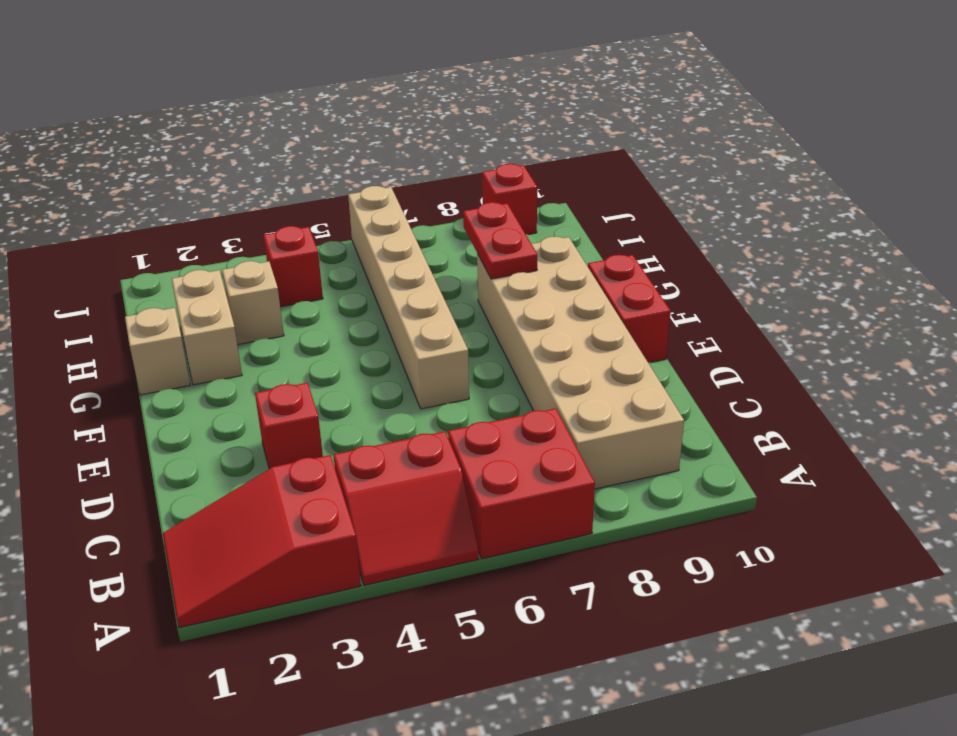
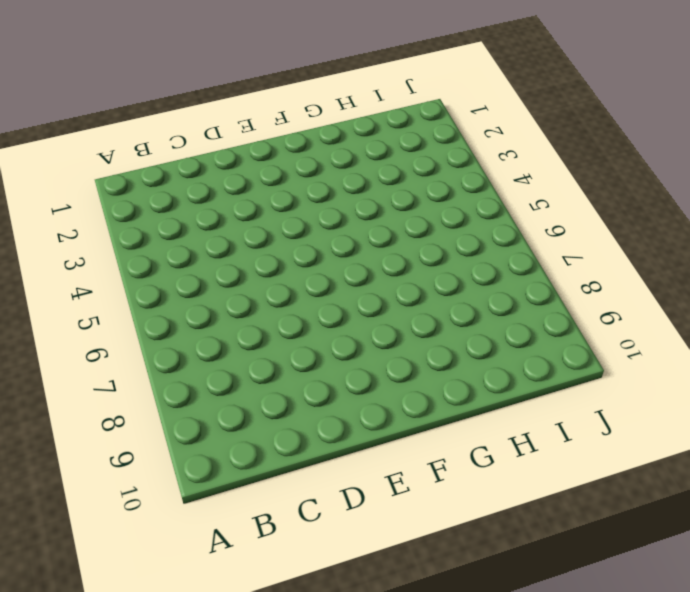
none -> red slope A1:B3 level 1 top 3
none -> red slope A4:B5 level 1 top B
none -> red brick A6:B7 level 1

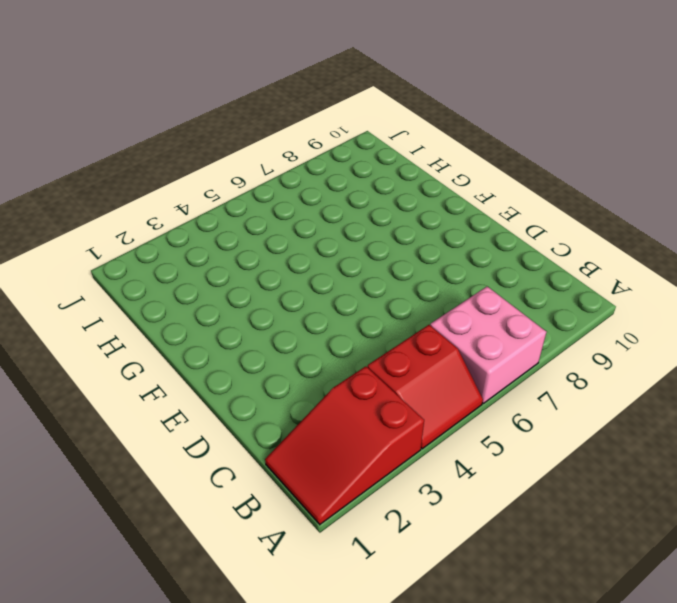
pink brick A6:B7 level 1 -> red brick A6:B7 level 1
none -> tan brick B8:G9 level 1
none -> red brick D3 level 1
none -> tan brick E6:J6 level 1

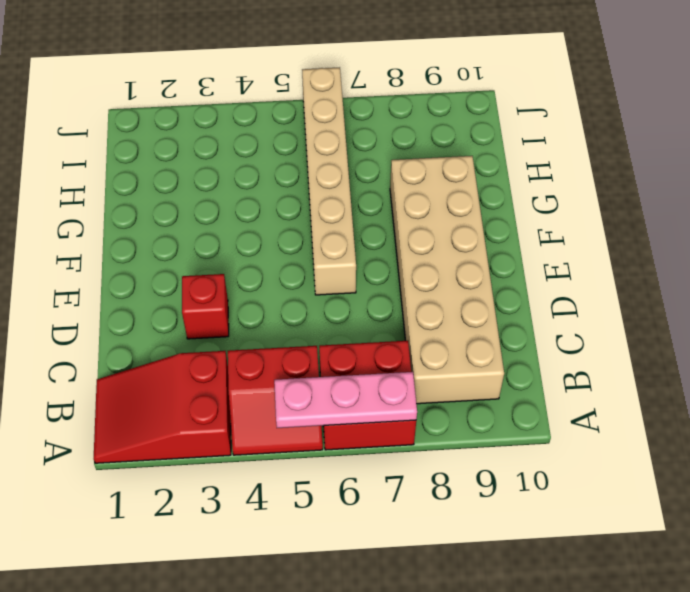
pink plate A5:A7 level 2 -> none
none -> red brick E10:F10 level 1
none -> tan brick G1 level 1
none -> tan brick G2:H2 level 1

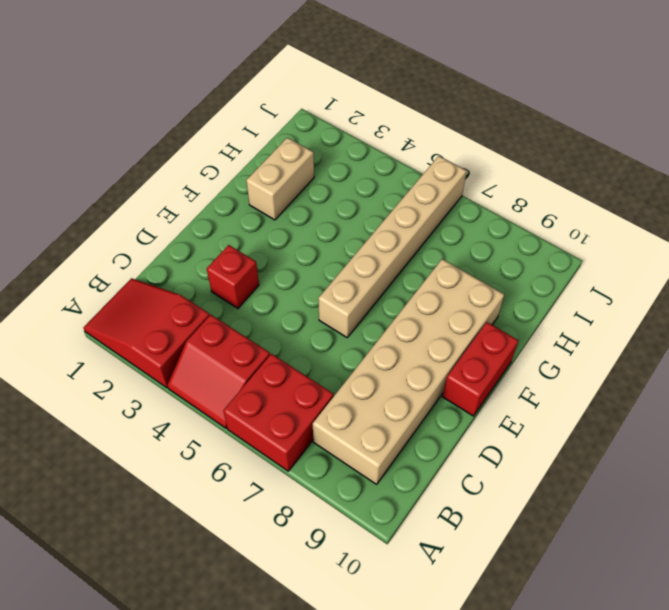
none -> tan brick G1 level 1
none -> tan brick H3 level 1
none -> red brick I4 level 1

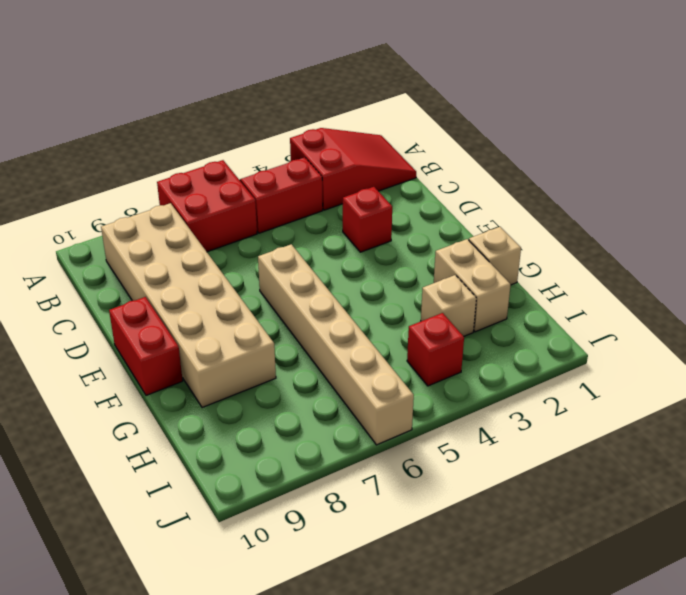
none -> red brick J9 level 1
none -> red plate G8:H8 level 2

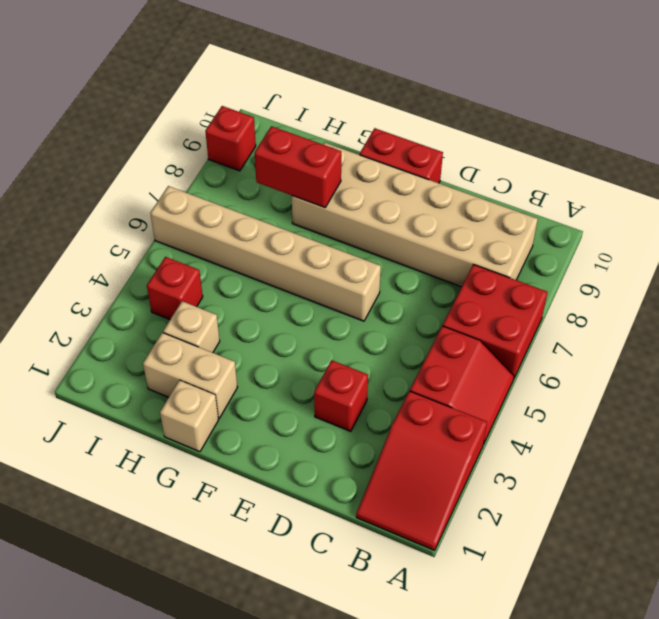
red brick G8:H8 level 2 -> red plate G8:H8 level 2

